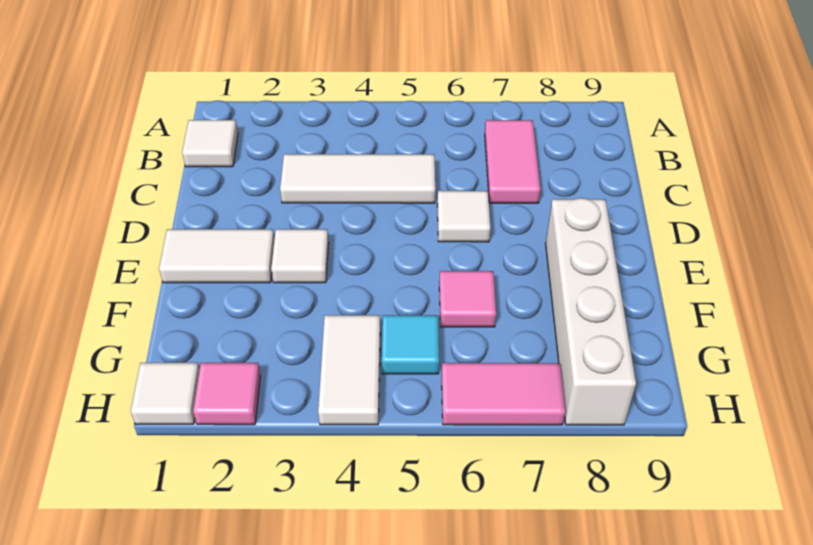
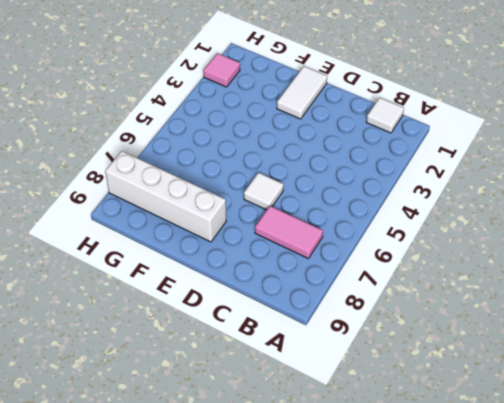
none -> white tile C3:C5 level 1
none -> white tile E3 level 1
none -> pink tile F6 level 1

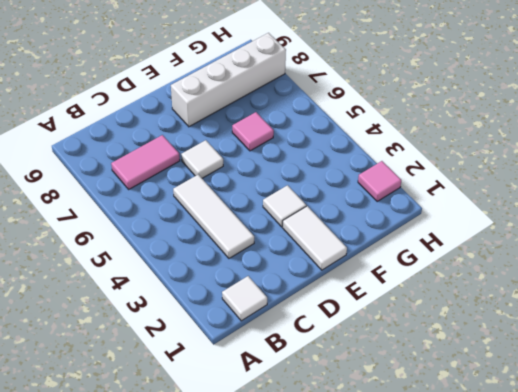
none -> white tile G4:H4 level 1
none -> cyan tile G5 level 1
none -> white tile H1 level 1

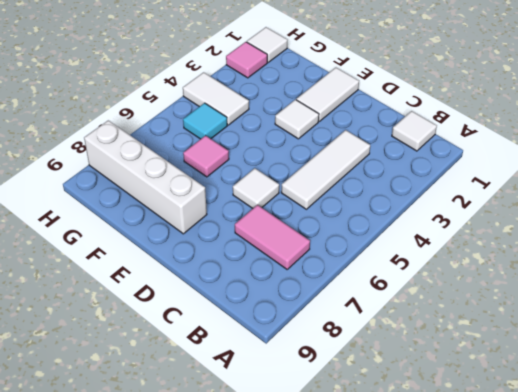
none -> pink tile H6:H7 level 1

